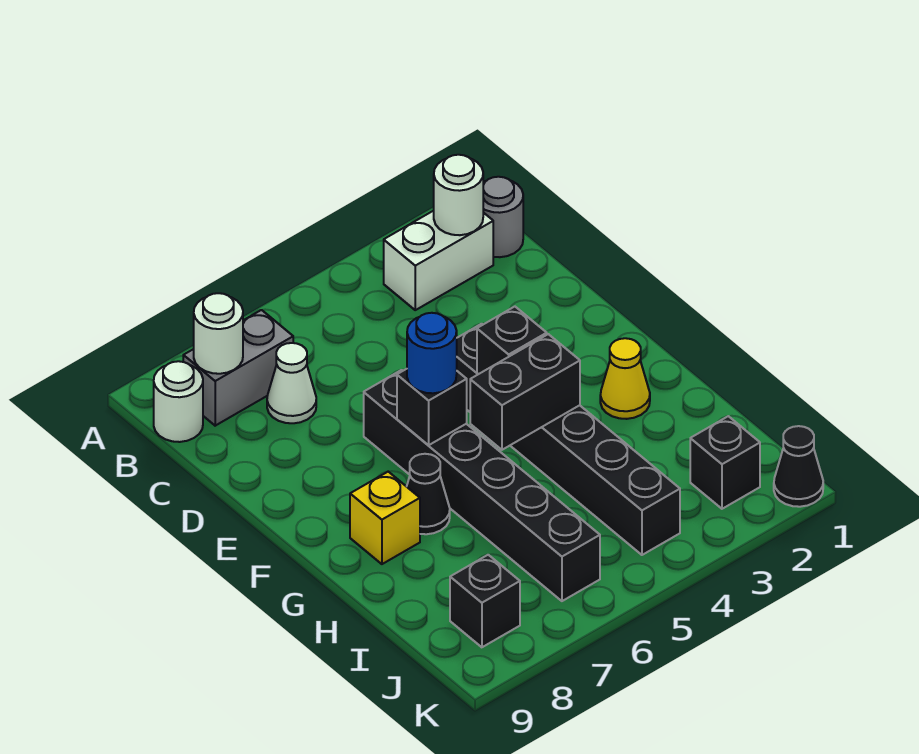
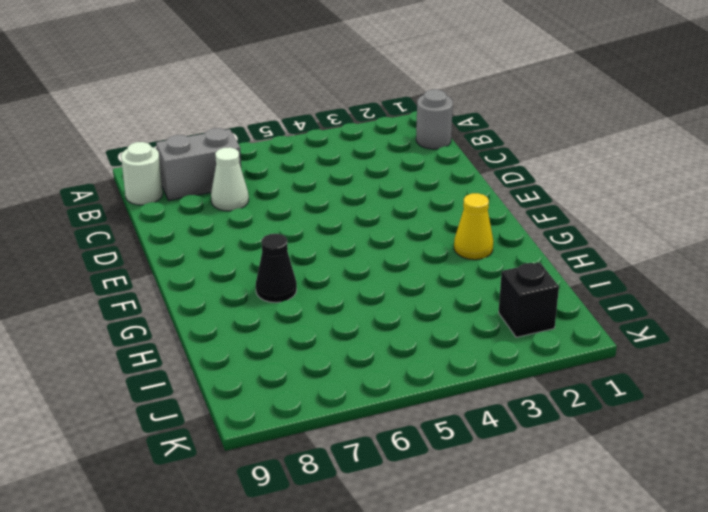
none -> white brick B2:B3 level 1
none -> black brick E4:J4 level 1
none -> black brick E6:J6 level 1

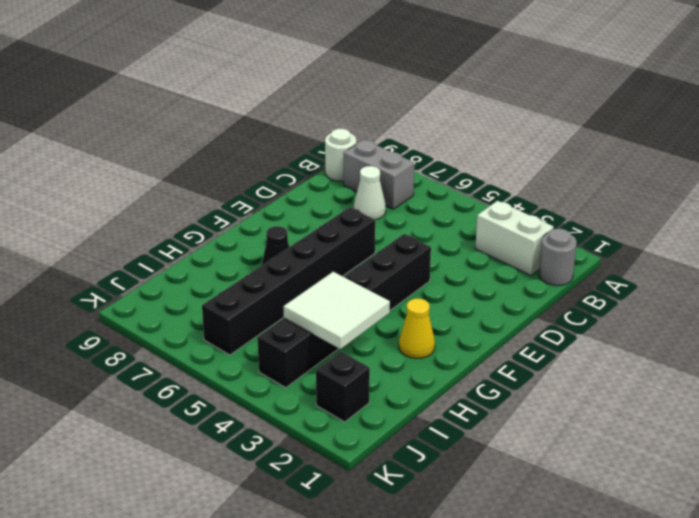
white tile H3:I4 level 2 -> none
none -> yellow brick G8 level 1
none -> black brick J8 level 1
none -> black cone K1 level 1

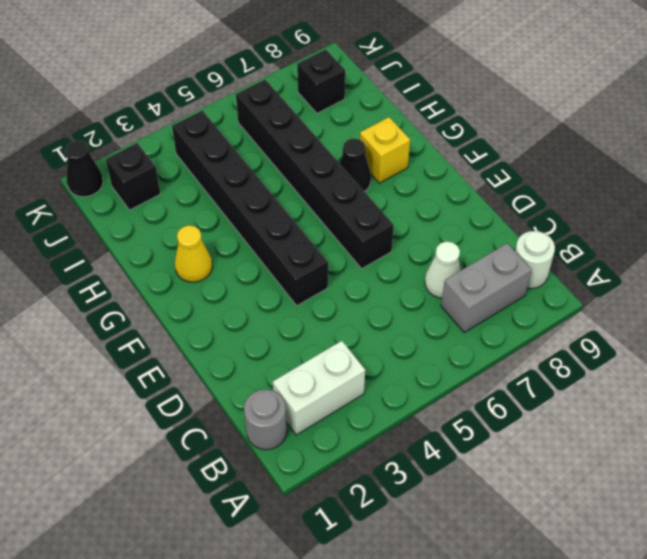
none -> white round brick B2 level 2
none -> white round brick B8 level 2
none -> black brick F4 level 2

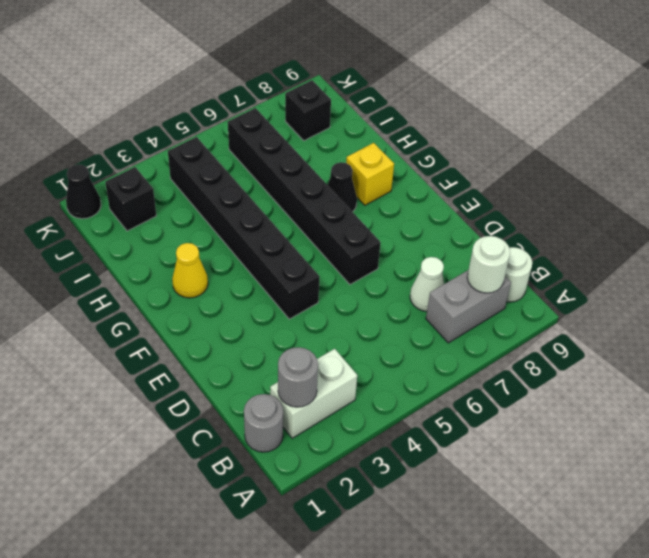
grey round brick B2 level 2 -> white round brick B2 level 2
none -> black brick F4 level 2
none -> black brick F6 level 2
none -> black brick G4:G5 level 2

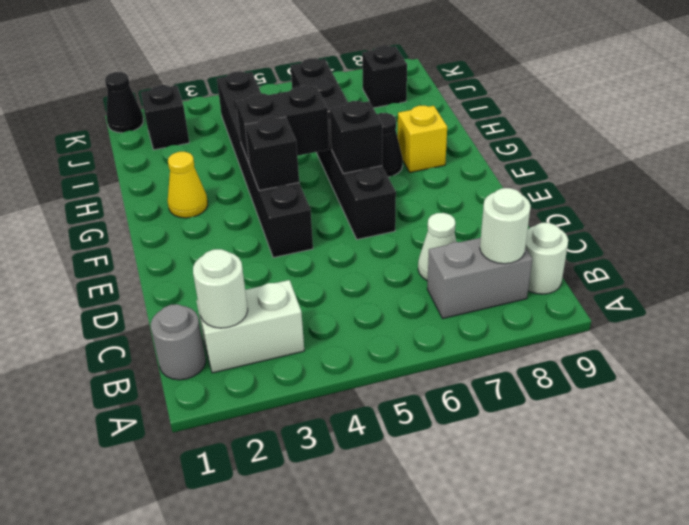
none -> blue round brick F6 level 3

